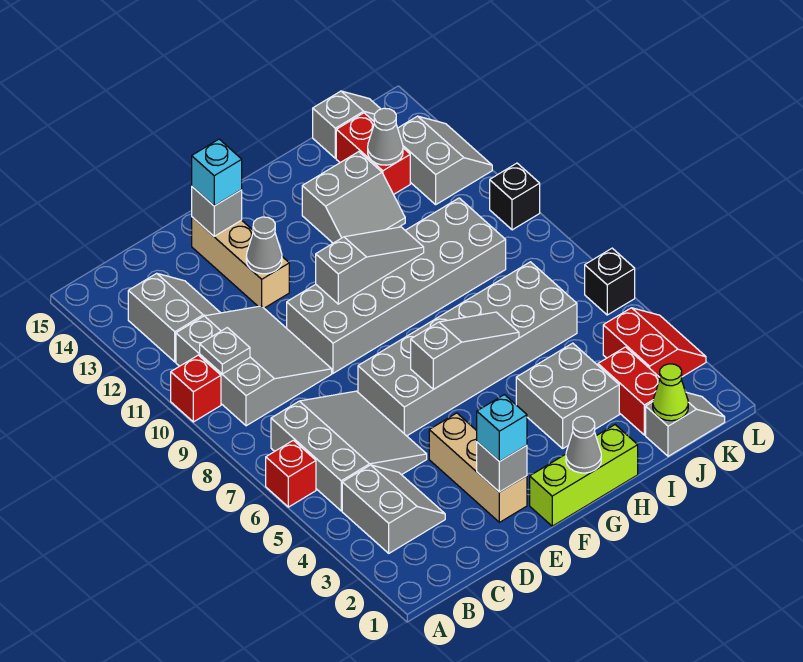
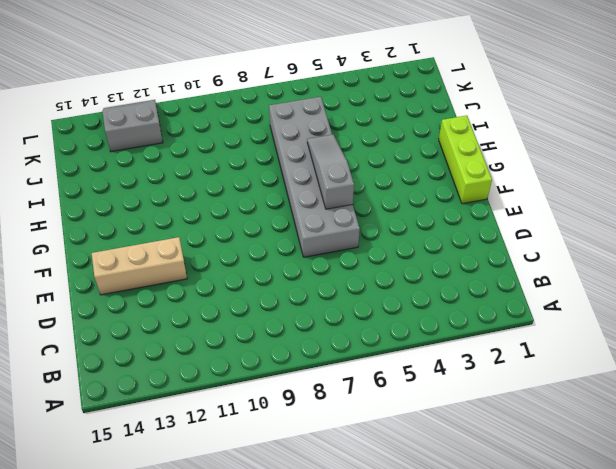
none -> red brick A6 level 1
none -> red brick A10 level 1
none -> grey slope B3:C4 level 1 top B
none -> grey slope B5:D7 level 1 top B

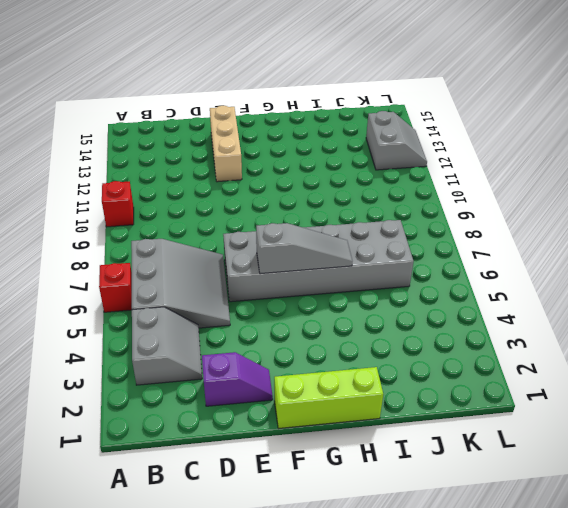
purple slope D2:E2 level 1 top D -> tan brick E2:E4 level 1
none -> grey slope B9:D11 level 1 top B
none -> grey slope B12:C13 level 1 top B
none -> grey brick E9:J10 level 1
none -> grey brick H3:I4 level 1

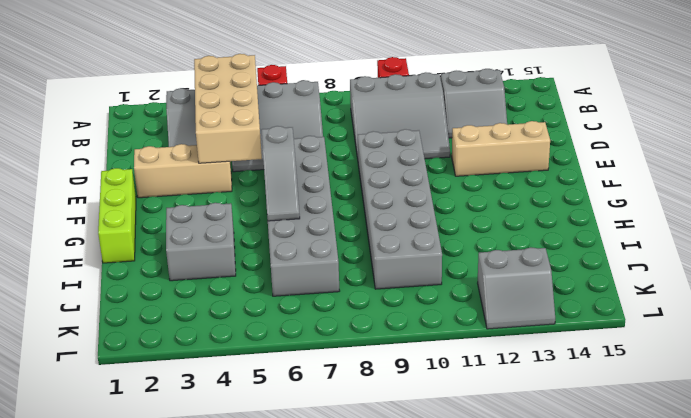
tan brick B4:E5 level 2 -> none
none -> grey slope H12:I13 level 1 top 13
none -> grey slope J1:K1 level 1 top J
none -> red brick J2:J3 level 1
none -> red brick J13:J14 level 1

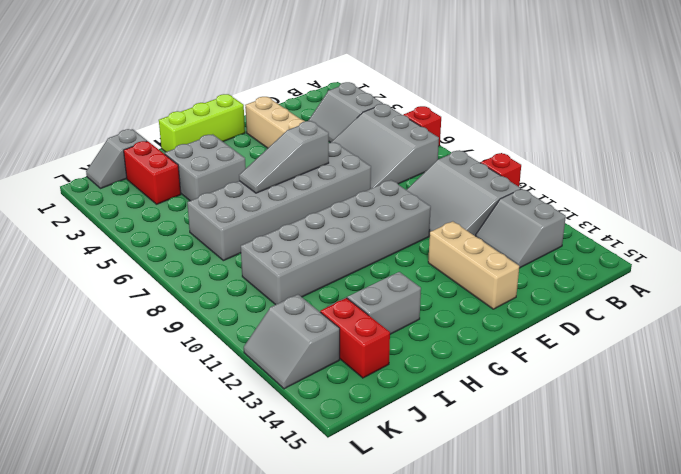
none -> grey slope J15:K15 level 1 top J
none -> red slope K3:L4 level 1 top K
none -> black brick L6 level 1
none -> black brick L10 level 1

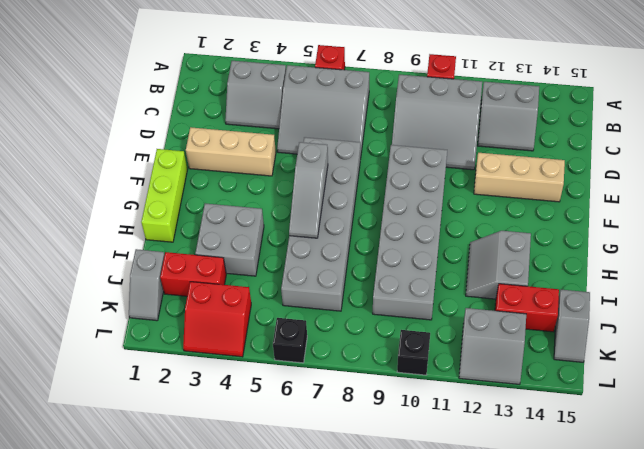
none -> grey plate B10 level 2
none -> grey brick E2 level 2
none -> grey cone E12 level 2
none -> grey brick E14 level 2

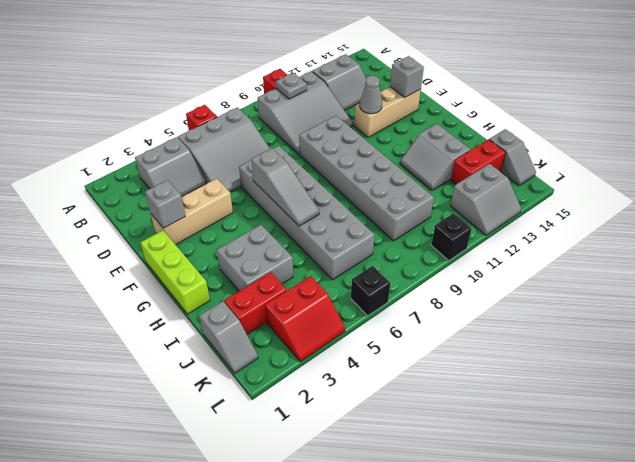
none -> grey slope F10:H10 level 2 top F
none -> grey cone G1 level 2
none -> lime cone J1 level 2
none -> grey cone J13 level 2

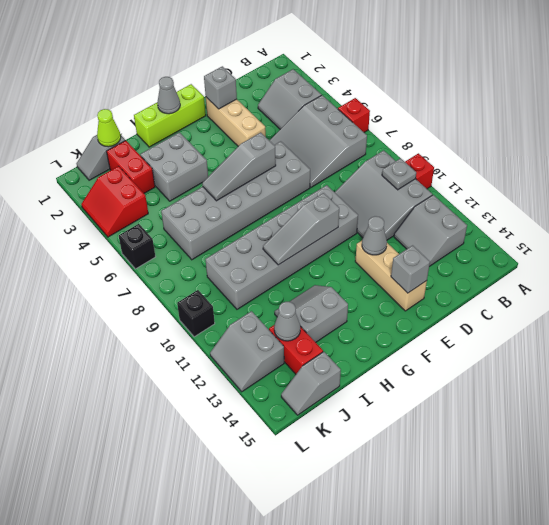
none -> cyan brick E2 level 3
none -> cyan brick E14 level 3

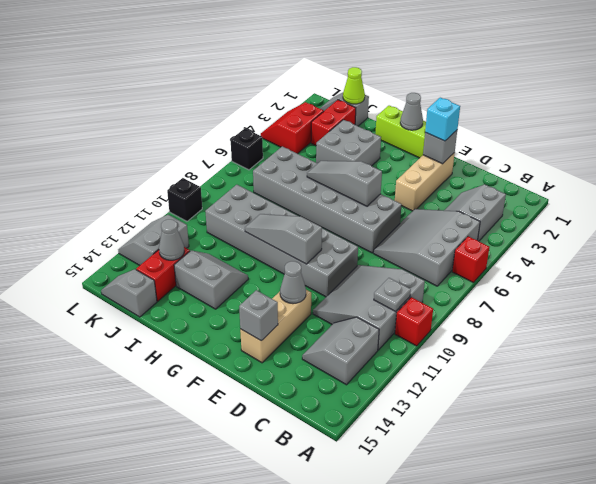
none -> cyan brick E14 level 3

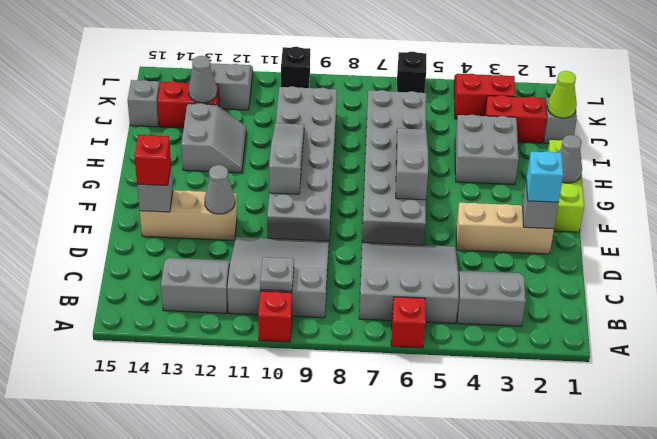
red brick E14 level 3 -> cyan brick E14 level 3

